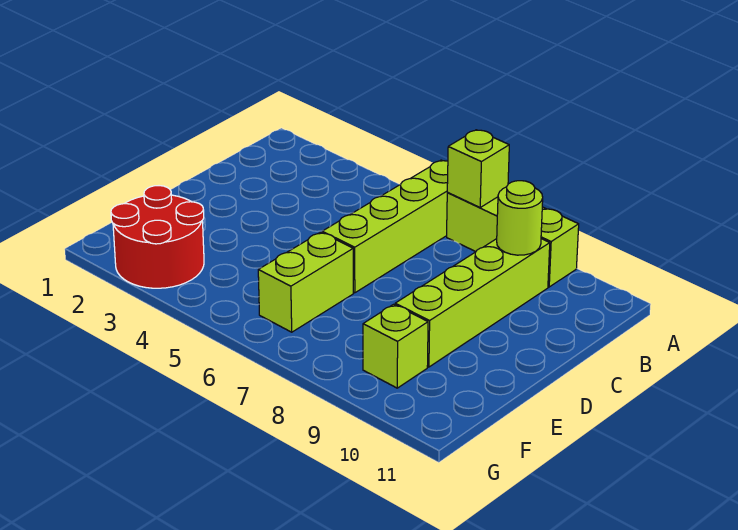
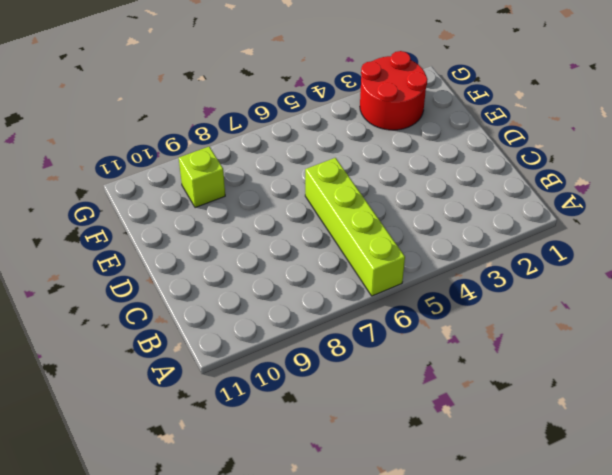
none -> lime brick A7:A9 level 1
none -> lime brick B9:E9 level 1

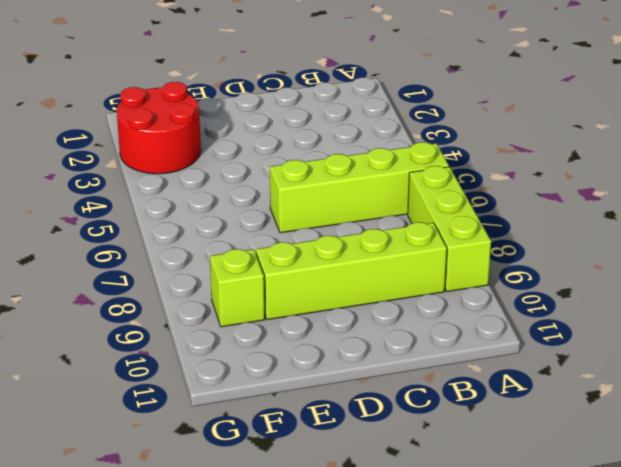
none -> lime brick E6:F6 level 1
none -> lime brick A7 level 2

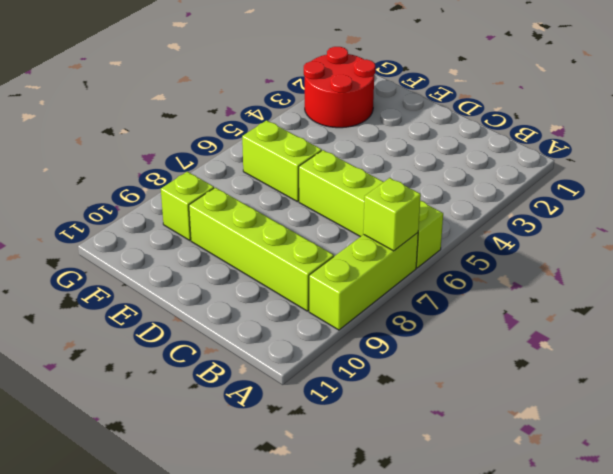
none -> lime round brick B9 level 2

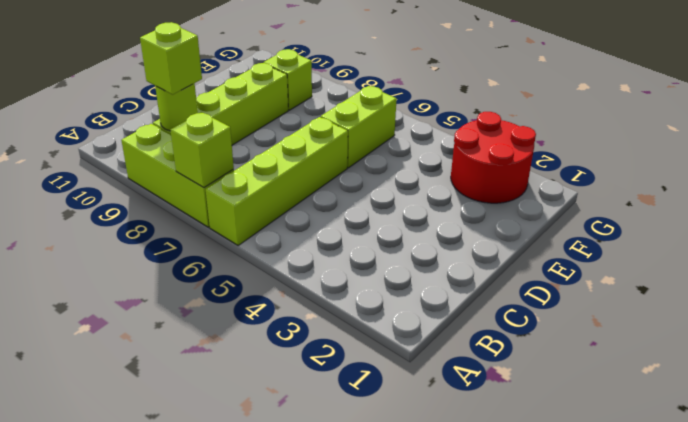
lime brick B9 level 3 -> none

